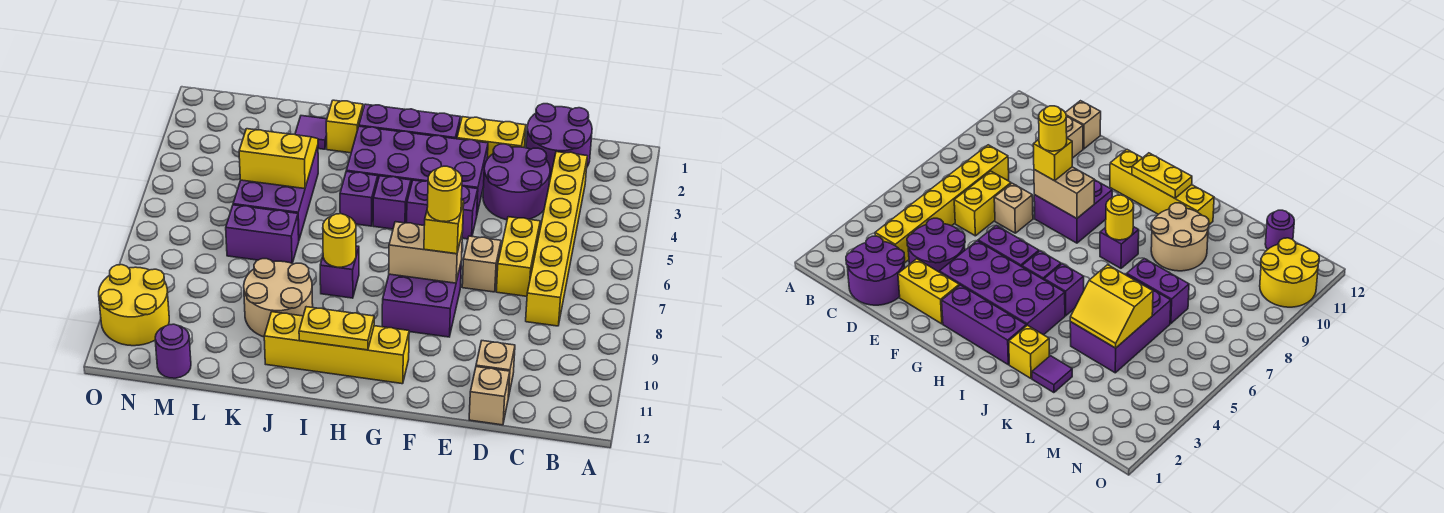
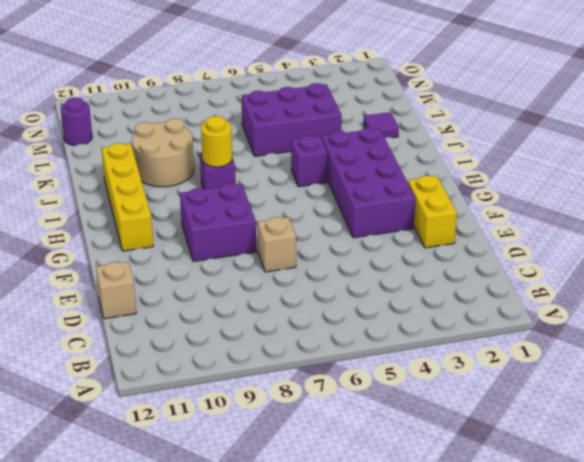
none -> purple round brick C1:D2 level 1
none -> yellow brick C3:C8 level 1
none -> purple round brick D3:E4 level 1

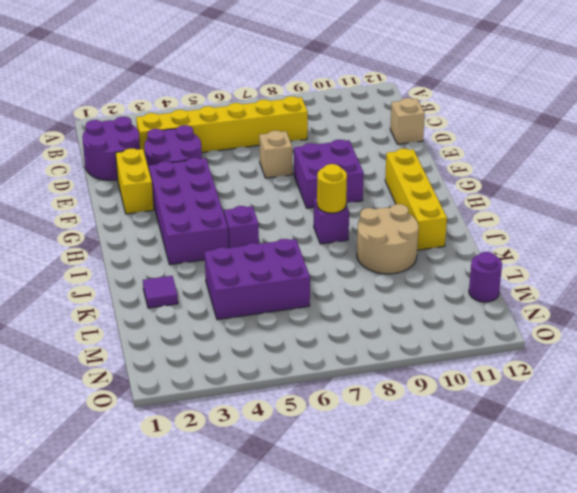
none -> yellow brick D6:D7 level 1
none -> tan brick D11 level 1
none -> purple brick F5:G5 level 1

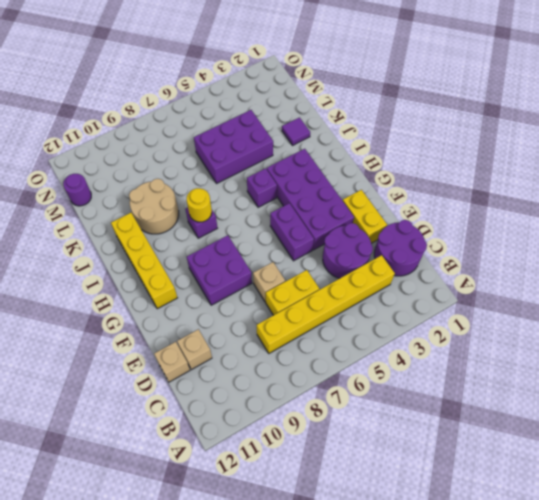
none -> purple brick G2:I2 level 1
none -> purple brick H5 level 1
none -> yellow brick J2 level 1

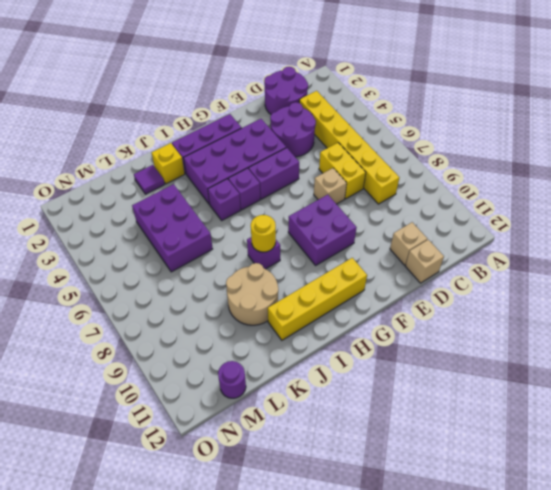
none -> yellow brick E2:F2 level 1
none -> purple brick K7:L7 level 1
none -> yellow round brick N10:O11 level 1

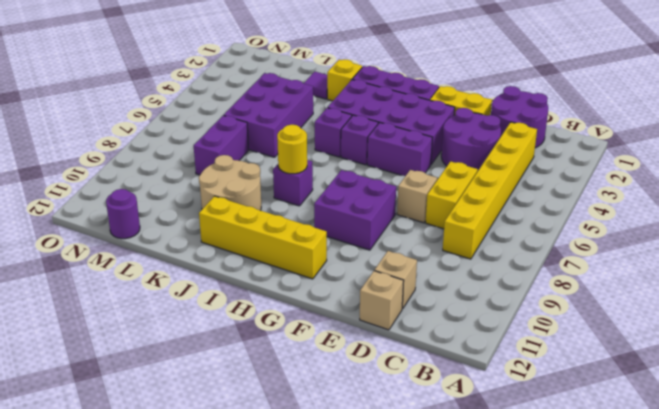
purple brick L7:L8 level 1 -> purple brick K7:L7 level 1
none -> yellow round brick N10:O11 level 1
none -> tan brick F8:G8 level 2
none -> yellow plate H11:I11 level 2

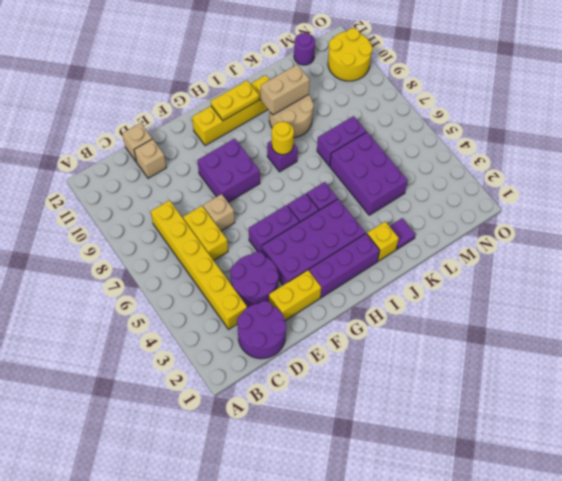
tan brick J10:K10 level 2 -> tan brick F8:G8 level 2
none -> yellow slope K4:L5 level 2 top 5
none -> yellow brick F8 level 3
none -> yellow round brick F8 level 4

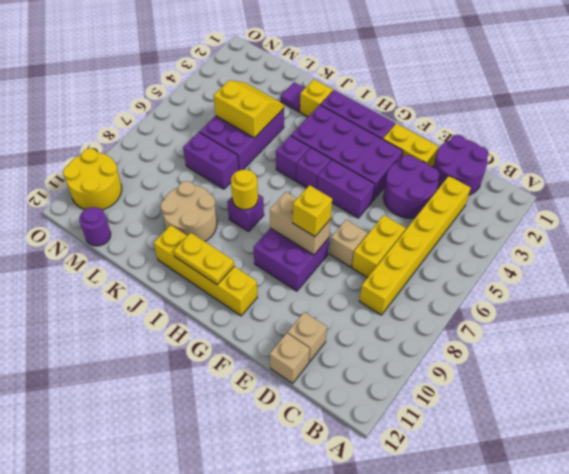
none -> yellow round brick F8 level 4

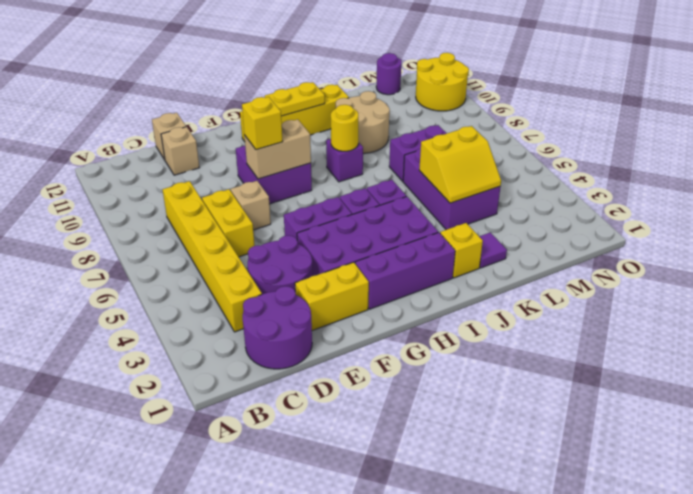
none -> yellow round brick F8 level 4

